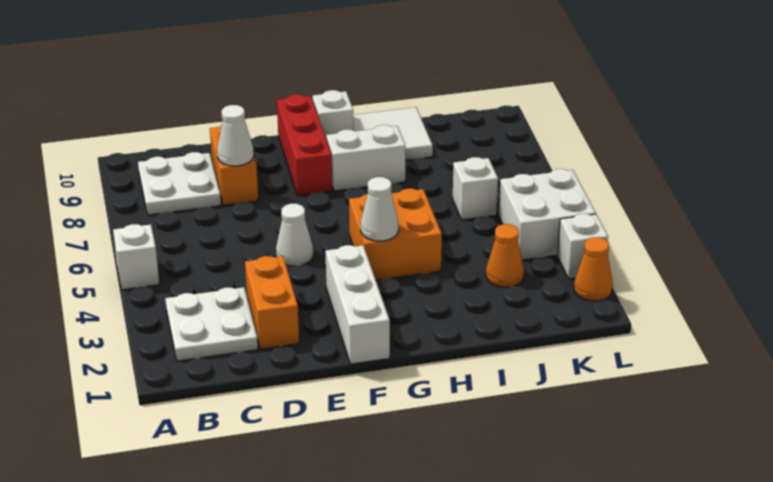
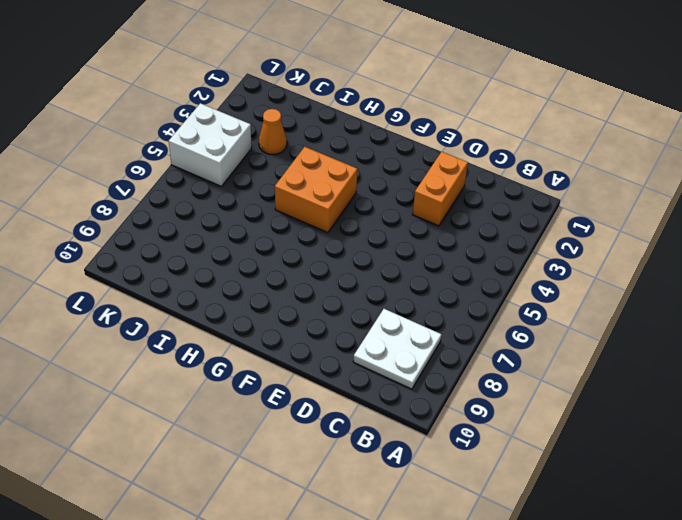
none -> white brick A5 level 1
none -> white plate B2:C3 level 1
none -> orange brick D8:D9 level 1

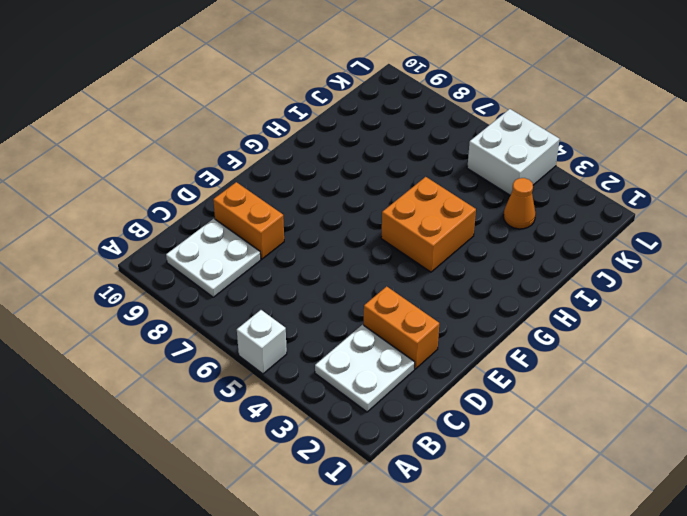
none -> white cone E5 level 1
none -> white brick F1:F3 level 1
none -> red brick F8:F10 level 1

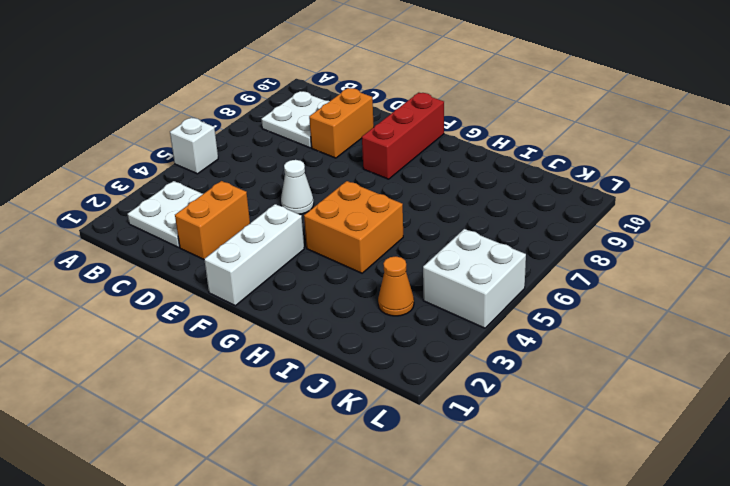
none -> white brick G8:H8 level 1
none -> white brick G10 level 1
none -> white tile H9:I10 level 1

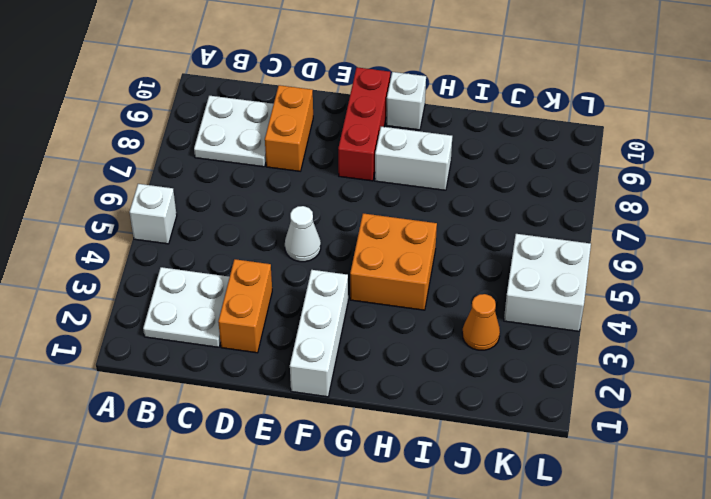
none -> white tile H9:I10 level 1
none -> white brick J6 level 1
none -> orange cone L2 level 1

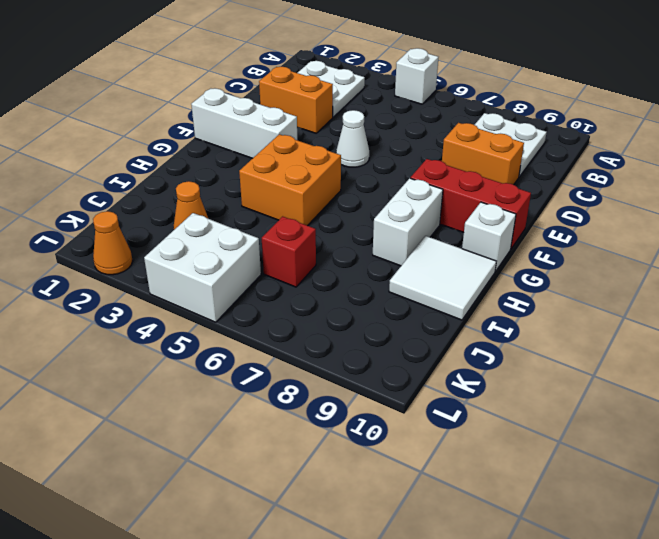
red brick J6 level 1 -> white brick J6 level 1
none -> white brick L3 level 1
none -> white cone D8 level 2
none -> white cone G4 level 2

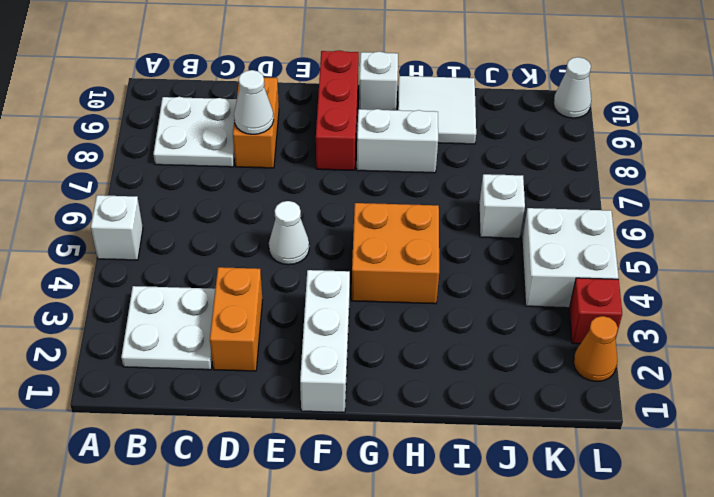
red brick L3 level 1 -> white brick L3 level 1
white cone L10 level 1 -> white cone G4 level 2
none -> orange cone J3 level 1

